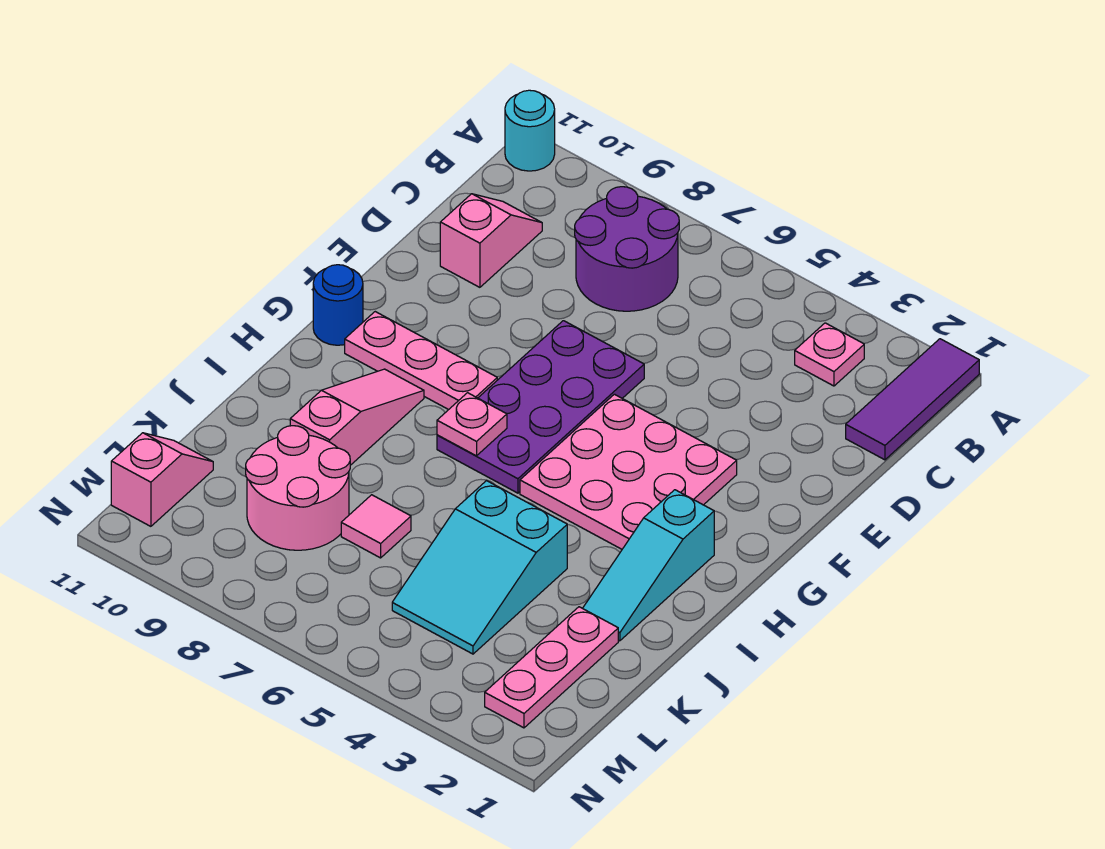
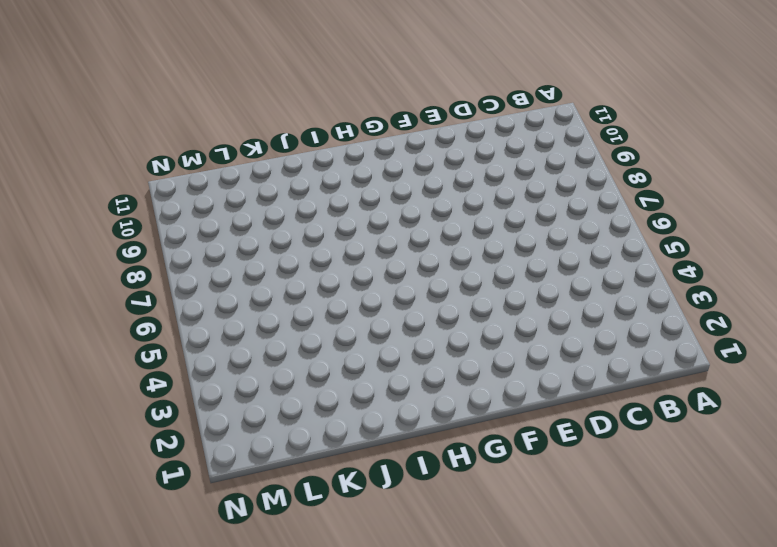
none -> purple tile A1:C1 level 1
none -> cyan round brick A11 level 1
none -> pink plate B3 level 1

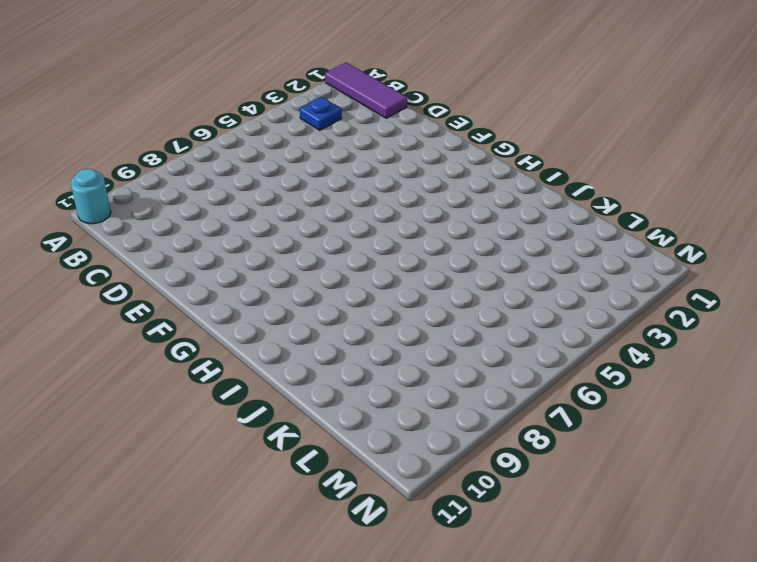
blue plate B3 level 1 -> pink plate B3 level 1
none -> purple round brick B7:C8 level 1
none -> pink slope C10:D10 level 1 top D
none -> purple plate E6:H7 level 1

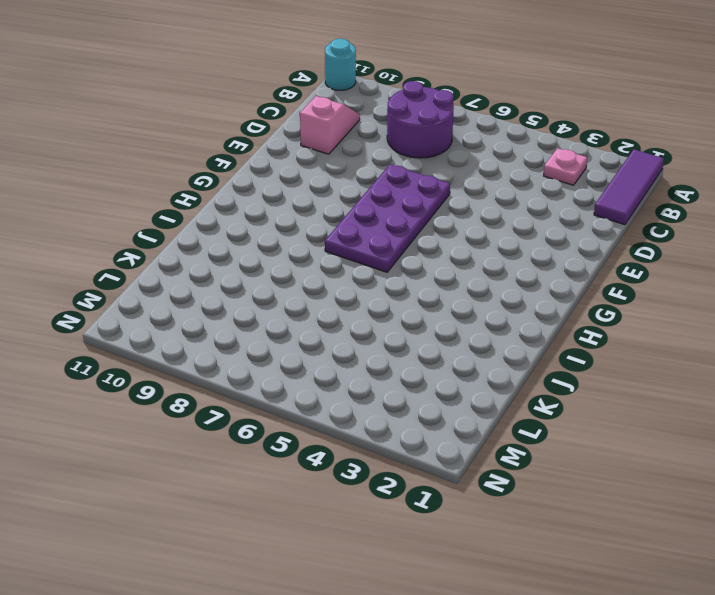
none -> pink plate F3:H5 level 1
none -> pink plate G8:G10 level 1
none -> blue round brick G11 level 1

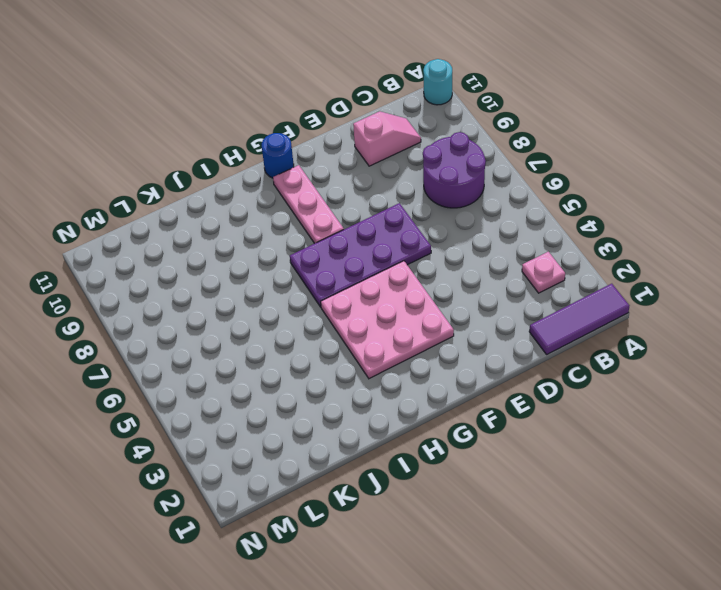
none -> cyan slope H2:J2 level 1 top H
none -> pink slope H9:J9 level 1 top J
none -> cyan slope J4:L5 level 1 top J

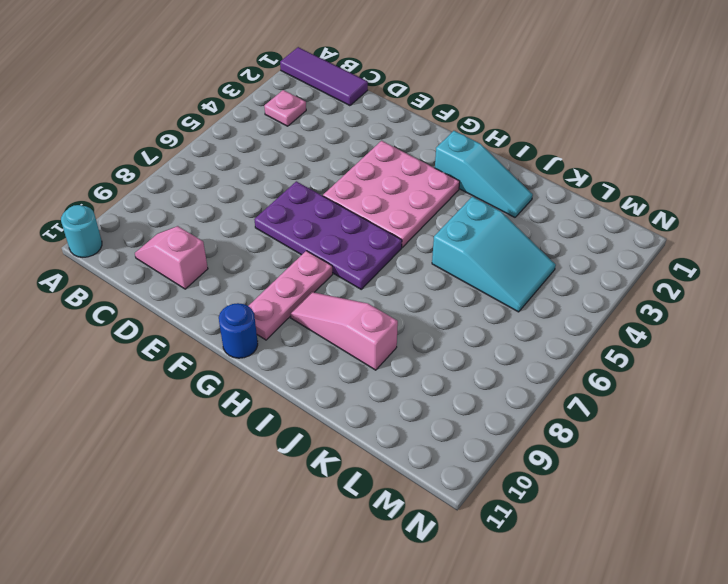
none -> purple round brick B7:C8 level 1
none -> pink plate K2:M2 level 1
none -> pink tile K7 level 1

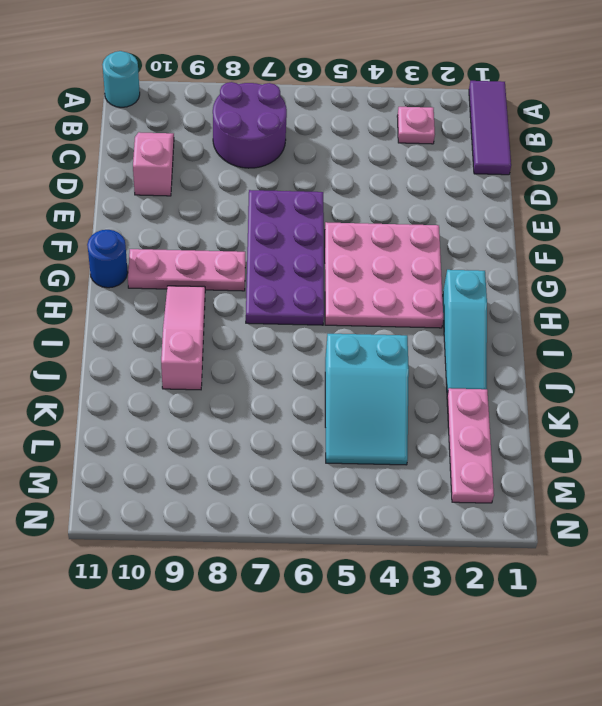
none -> pink tile K7 level 1
none -> pink round brick K8:L9 level 1
none -> pink slope L11:M11 level 1 top M

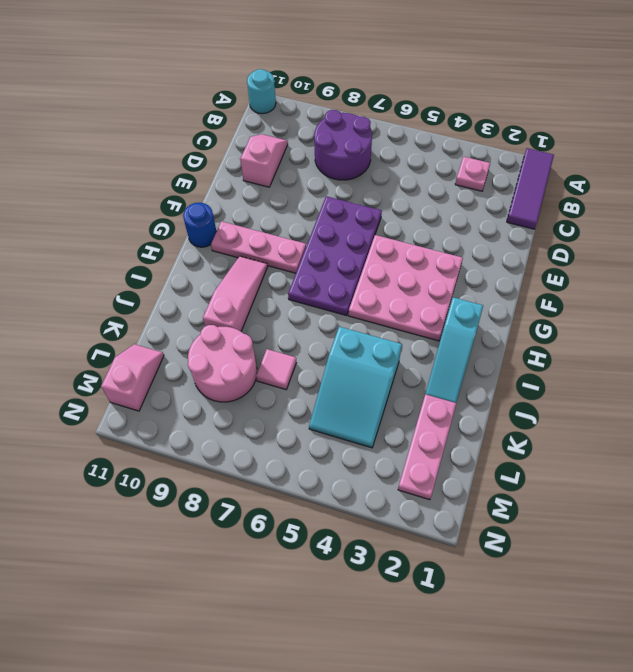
none -> pink plate H7 level 2

